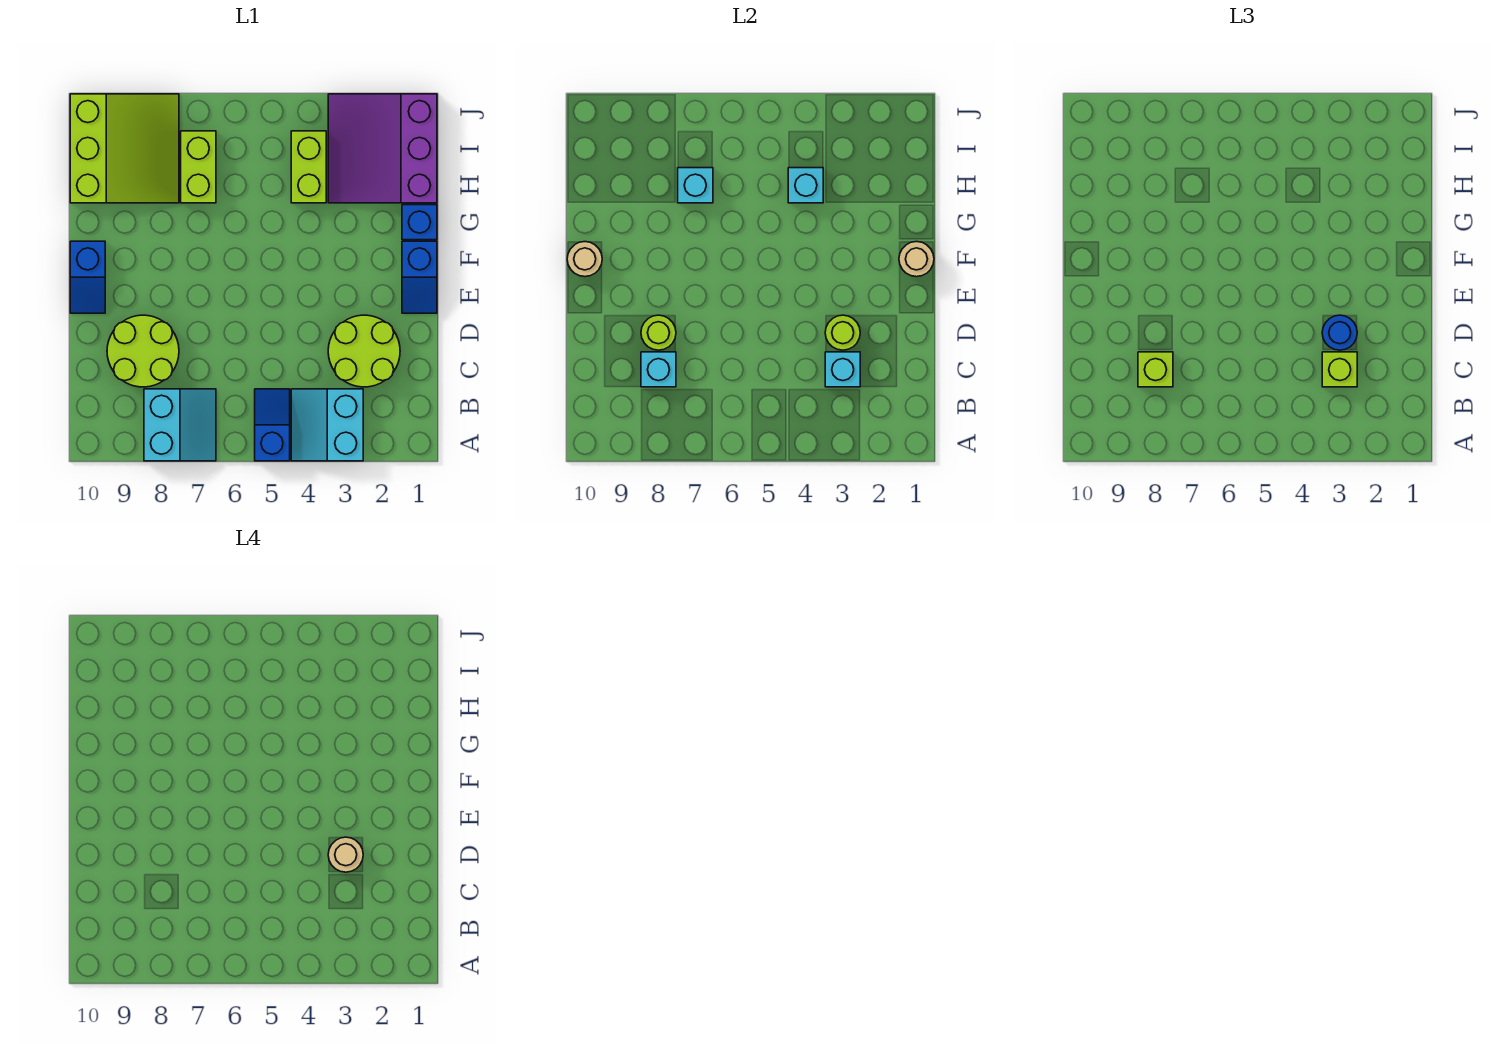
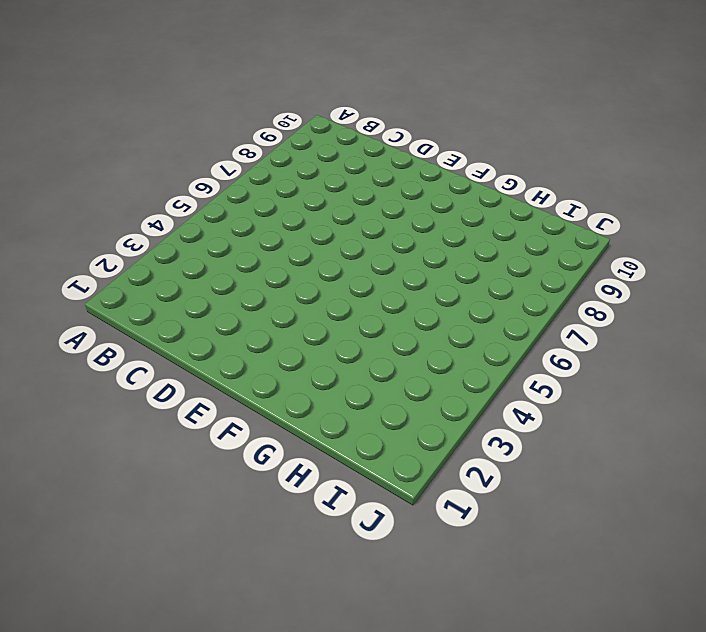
none -> cyan slope A3:B4 level 1 top 3
none -> blue slope A5:B5 level 1 top A
none -> cyan slope A7:B8 level 1 top 8

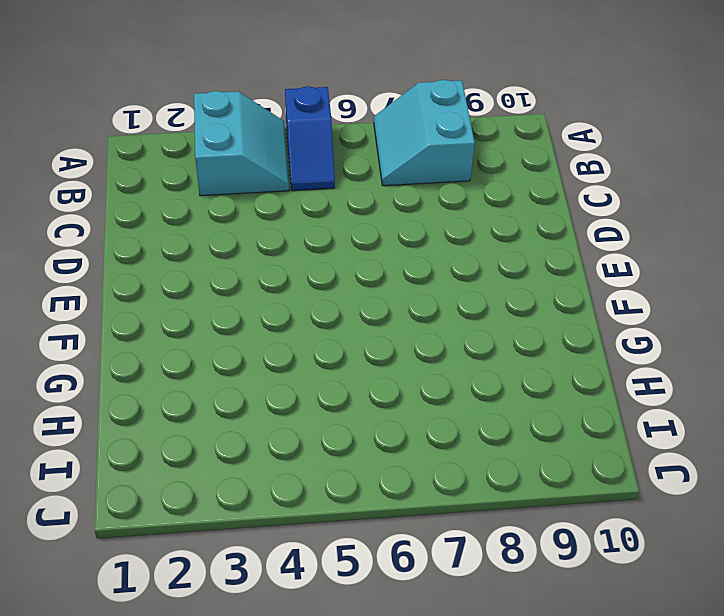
none -> lime round brick C2:D3 level 1
none -> lime round brick C8:D9 level 1
none -> blue slope E1:F1 level 1 top F

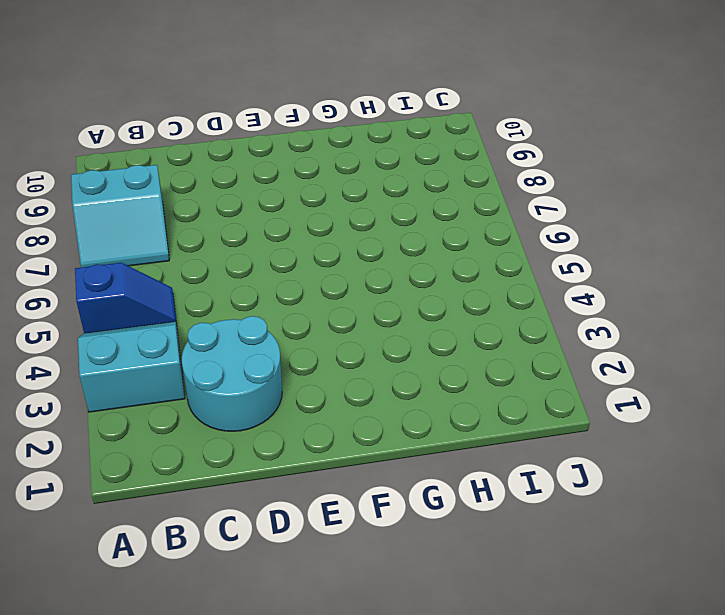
cyan round brick C2:D3 level 1 -> lime round brick C2:D3 level 1
none -> lime round brick C8:D9 level 1
none -> blue slope E1:F1 level 1 top F
none -> blue slope E10:F10 level 1 top F

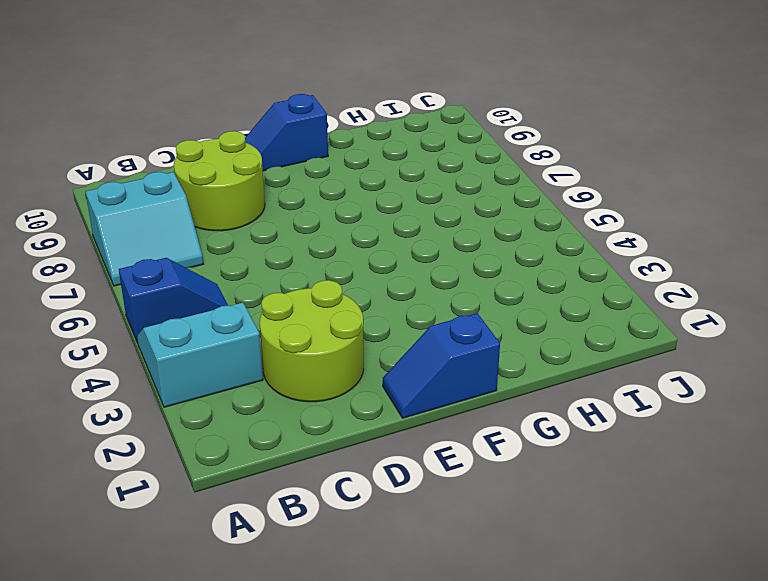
none -> blue brick G1 level 1
none -> purple slope H1:J3 level 1 top 1
none -> lime brick H4:I4 level 1

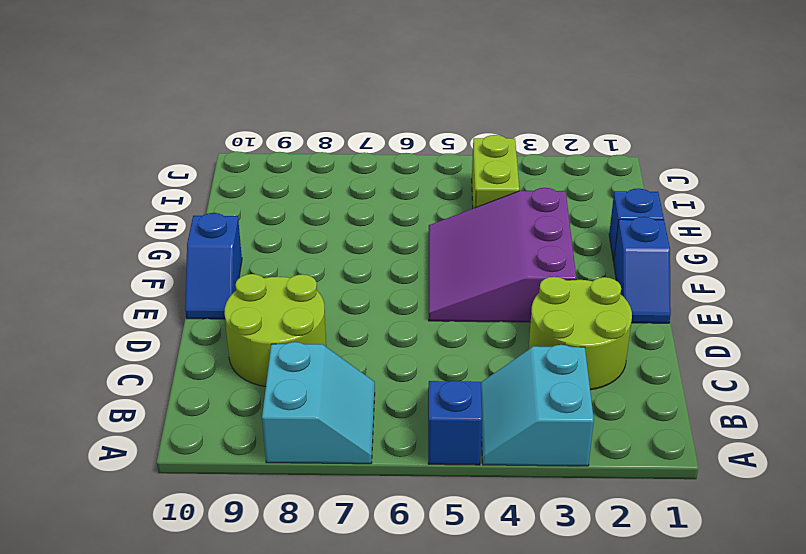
purple slope E3:G5 level 1 top 3 -> purple slope H1:J3 level 1 top 1
none -> lime brick H7:I7 level 1
none -> lime slope H8:J10 level 1 top 10
none -> cyan brick C3 level 2

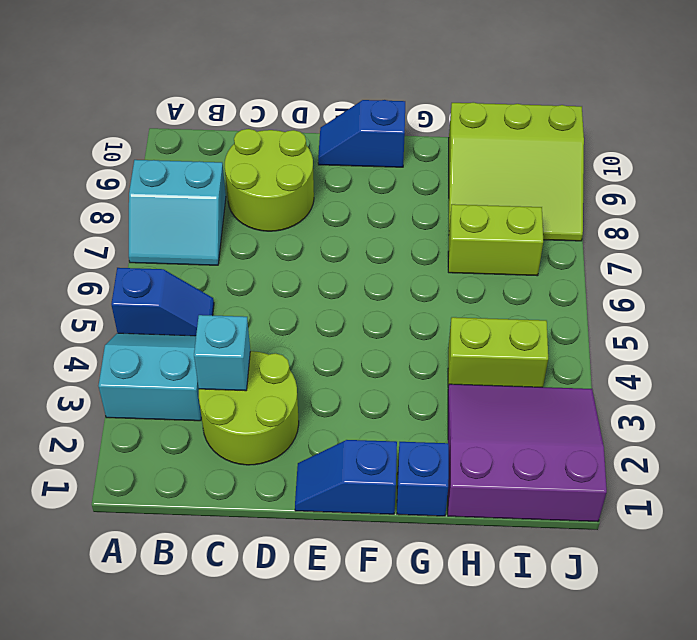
none -> cyan brick C8 level 2
none -> lime round brick D3 level 2
none -> lime round brick D8 level 2

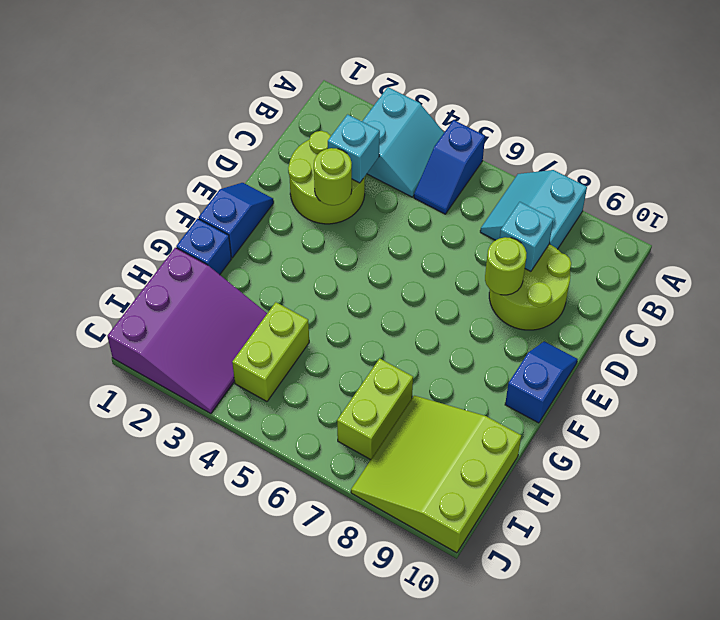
none -> tan round brick F1 level 2
none -> tan round brick F10 level 2
none -> cyan brick H4 level 2

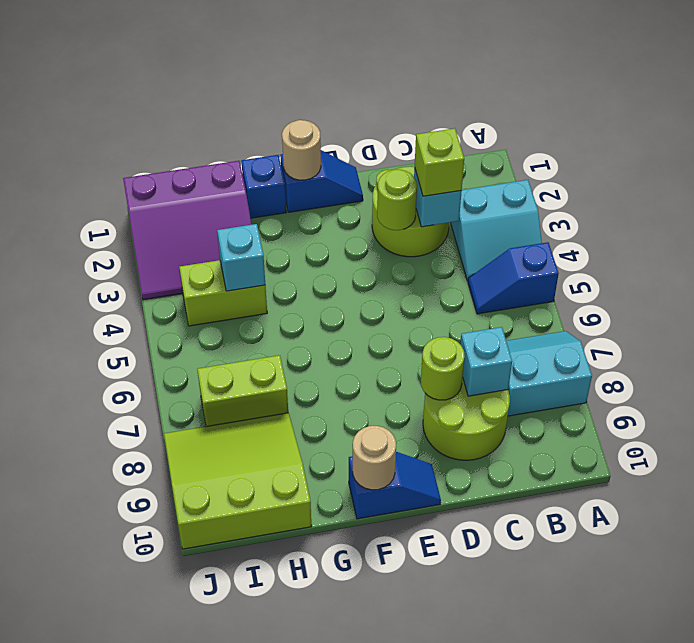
none -> cyan brick H7 level 2
none -> lime brick C8 level 3
none -> blue round brick D3 level 3

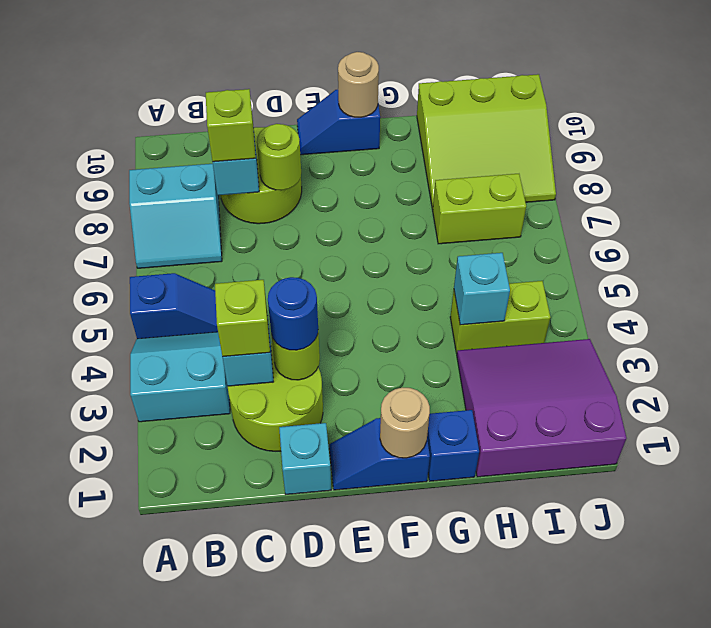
cyan brick D1 level 1 -> cyan brick H7 level 2
none -> tan round brick D3 level 4

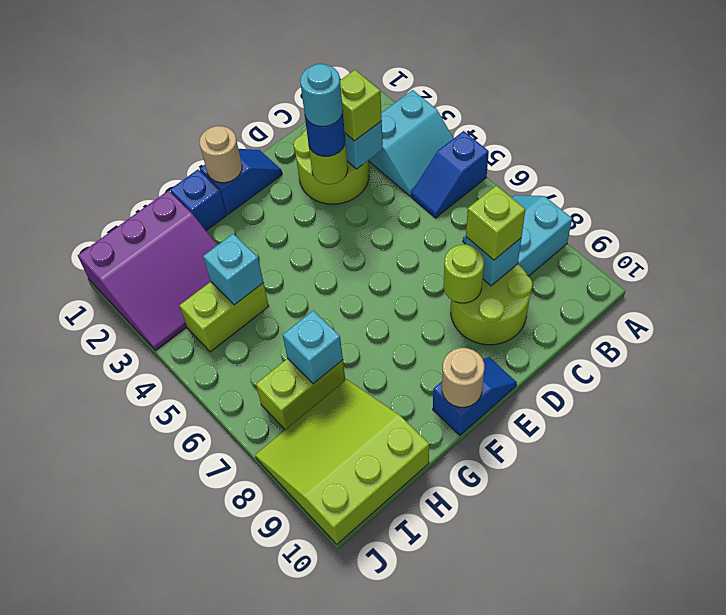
cyan round brick D3 level 4 -> tan round brick D3 level 4

